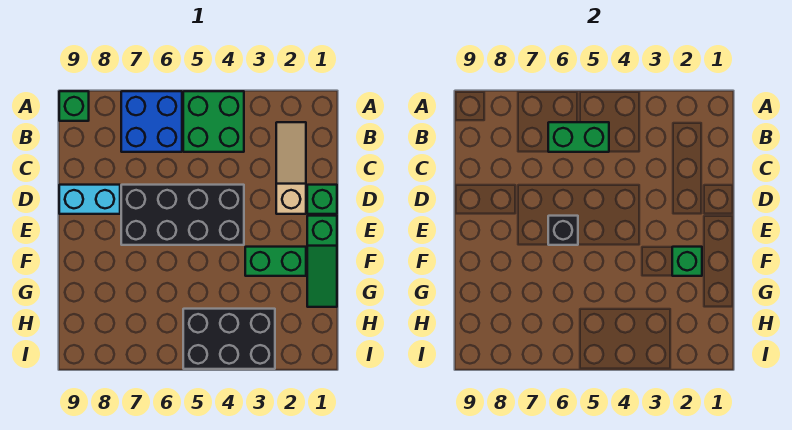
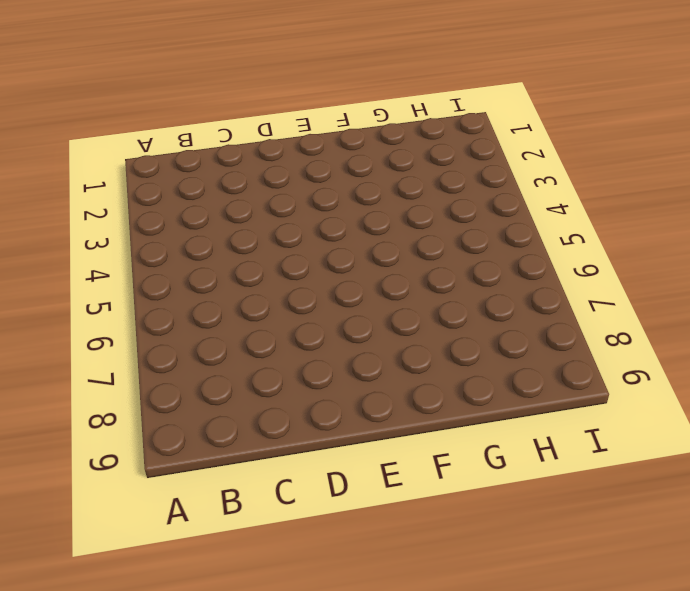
none -> green brick A4:B5 level 1
none -> blue brick A6:B7 level 1
none -> green brick A9 level 1

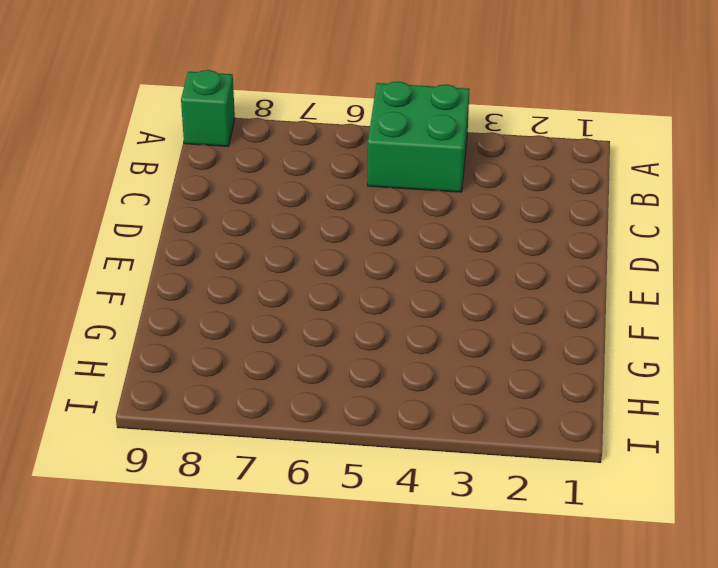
none -> blue brick A6:B7 level 1
none -> tan slope B2:D2 level 1 top D
none -> green brick D1 level 1

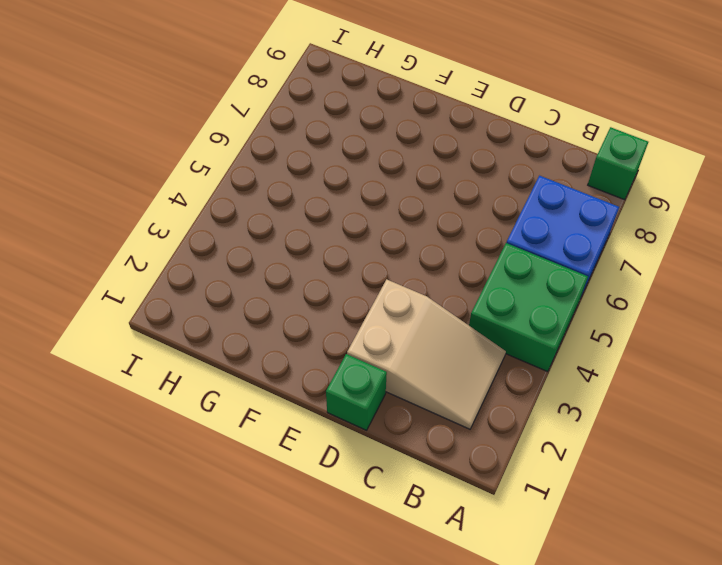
tan slope B2:D3 level 1 top D -> tan slope B2:D2 level 1 top D
none -> black brick D4:E7 level 1
none -> cyan brick D8:D9 level 1
none -> green slope E1:G1 level 1 top E

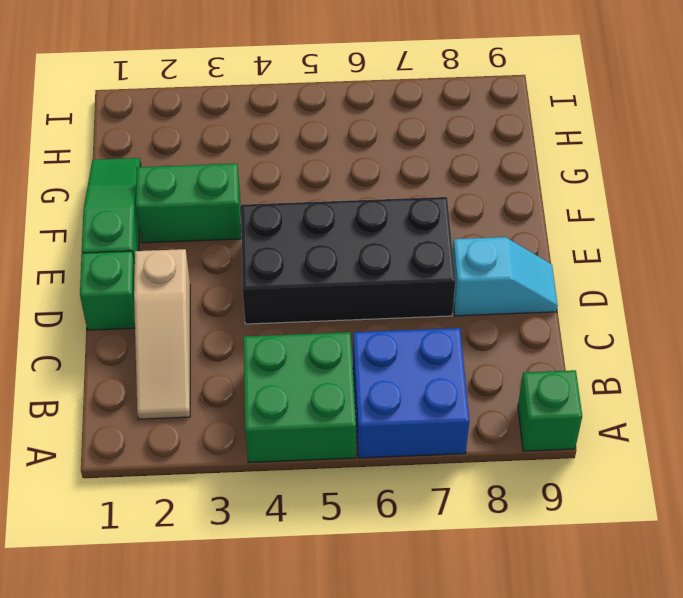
cyan slope D8:D9 level 1 top 8 -> cyan brick D8:D9 level 1
none -> black brick H3:I5 level 1
none -> green brick B5:B6 level 2
none -> black brick E6 level 2

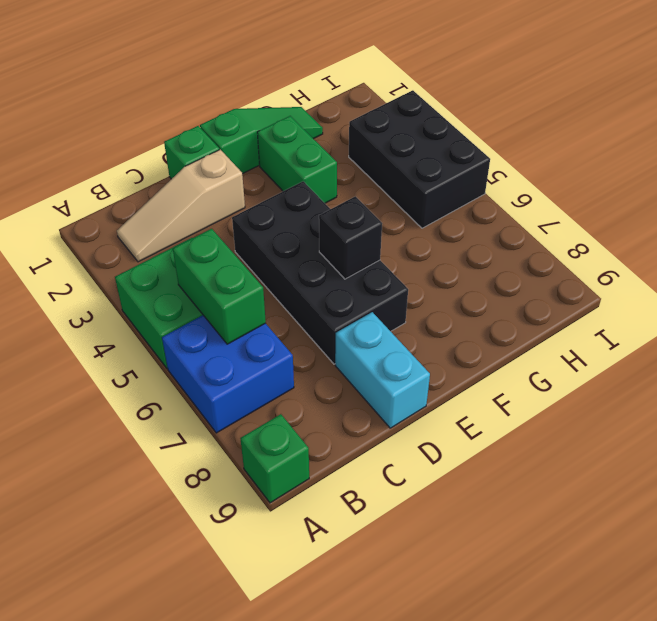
none -> green brick F2 level 2

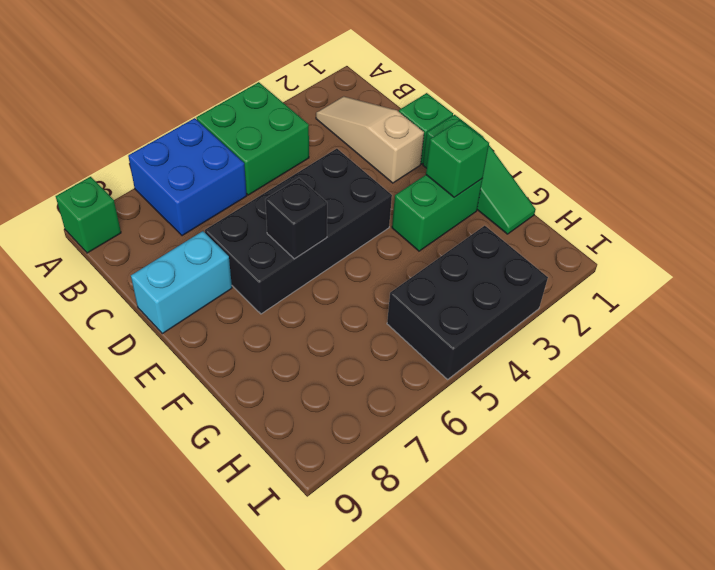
none -> green brick B5:B6 level 2

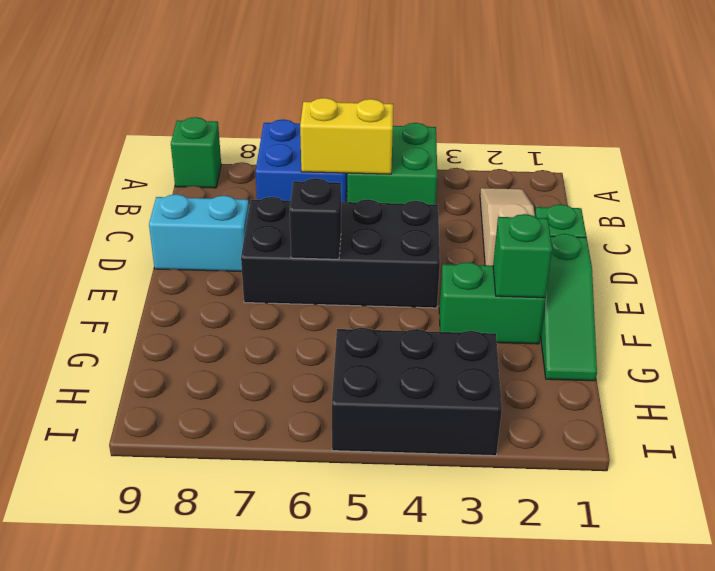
yellow brick B5:B6 level 2 -> green brick B5:B6 level 2

